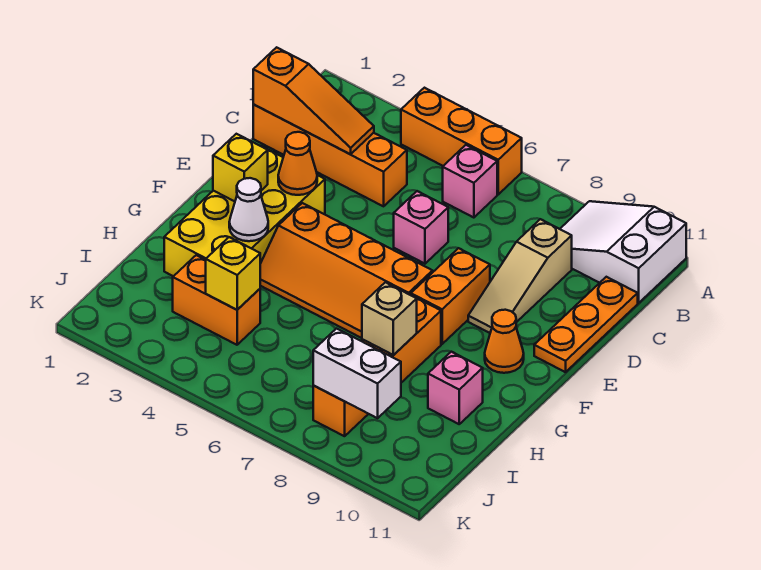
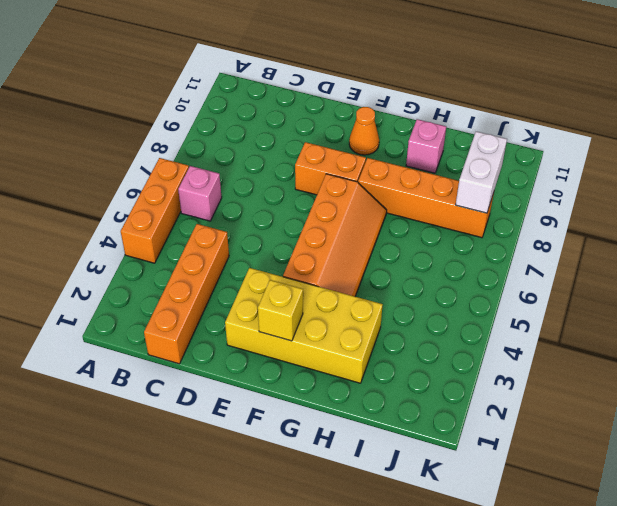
none -> white slope A9:B11 level 1 top 11
none -> tan slope C9:E9 level 1 top C
none -> orange plate C11:E11 level 1

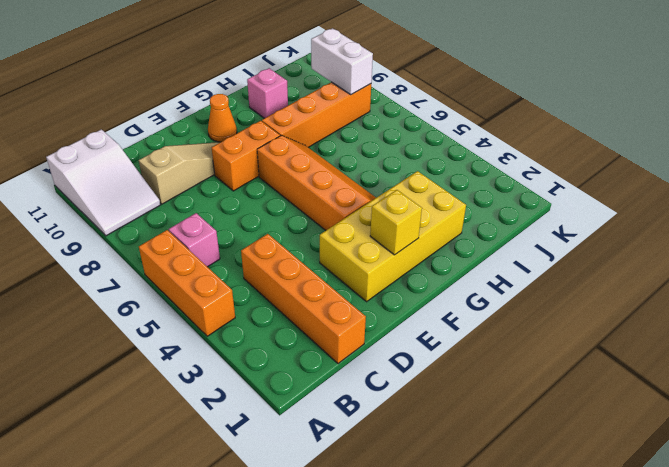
none -> orange plate C11:E11 level 1
none -> pink brick D6 level 1
none -> orange brick I3:I4 level 1

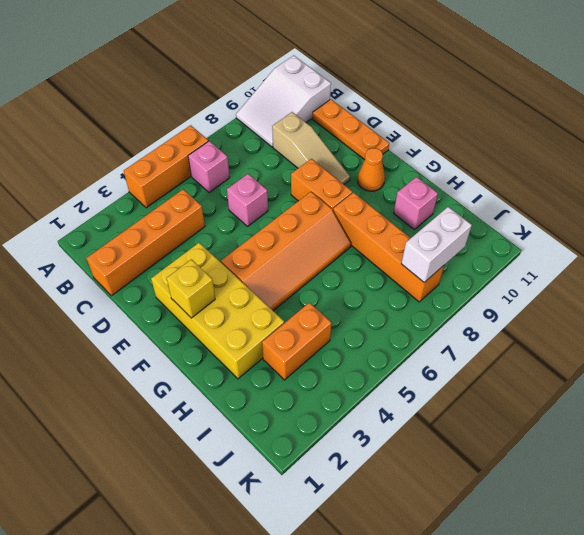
none -> orange slope C1:C3 level 2 top 1
none -> orange cone E3 level 2
none -> white cone G3 level 2

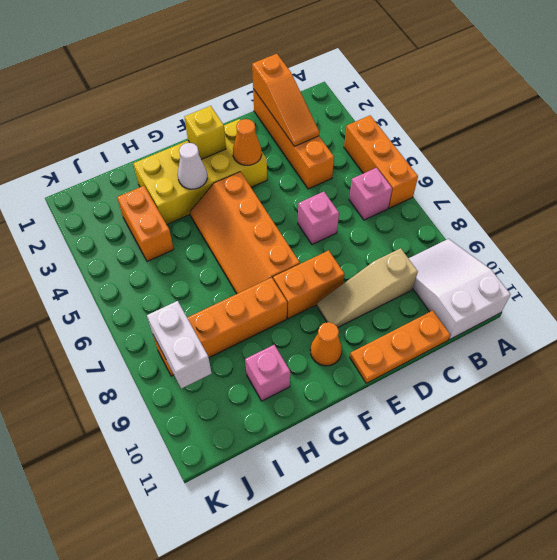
none -> tan brick H8 level 2
none -> yellow brick I4 level 2

